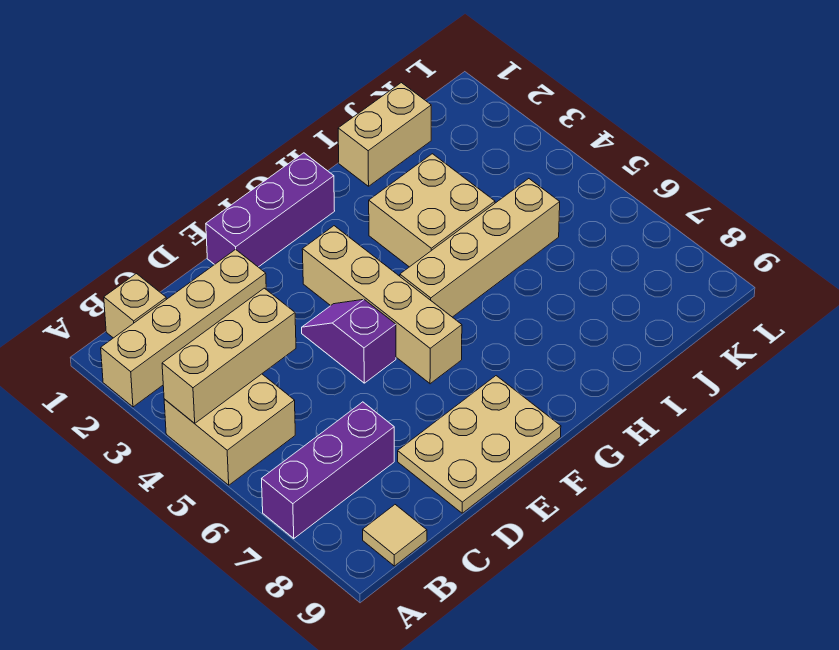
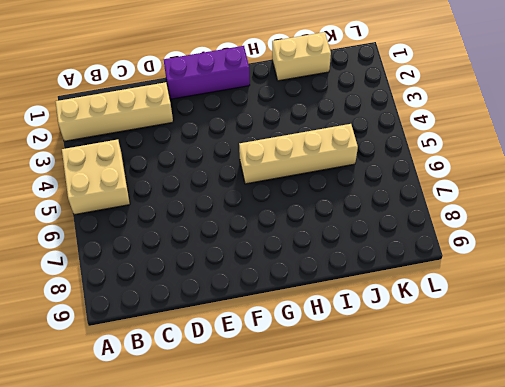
none -> purple brick A7:C7 level 1
none -> tan brick B1 level 1
none -> tan tile B9 level 1

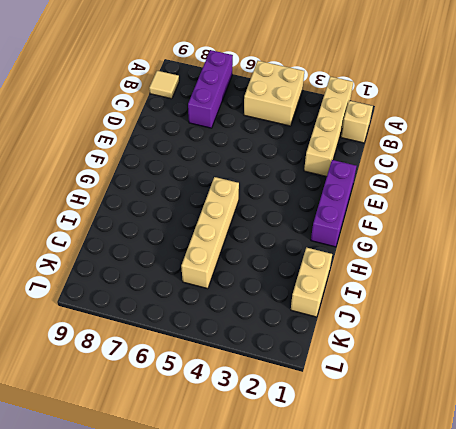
none -> tan plate D8:F9 level 1
none -> purple slope E4:E5 level 1 top 5
none -> tan brick F3:F6 level 1

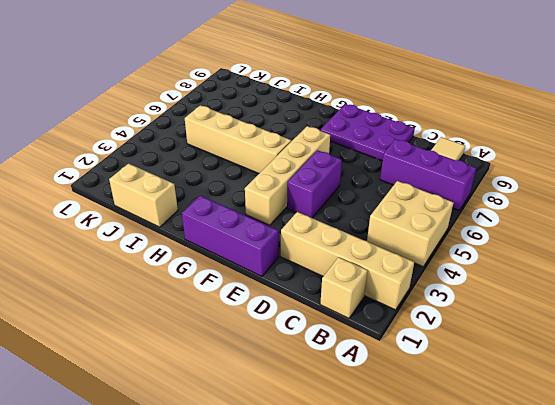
purple plate D8:F9 level 1 -> tan plate D8:F9 level 1
purple brick E4:E5 level 1 -> purple slope E4:E5 level 1 top 5
none -> tan brick H3:I4 level 1
none -> tan brick A4:C4 level 2

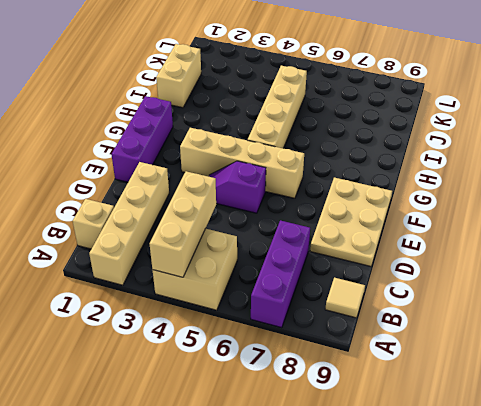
none -> tan brick H3:I4 level 1

